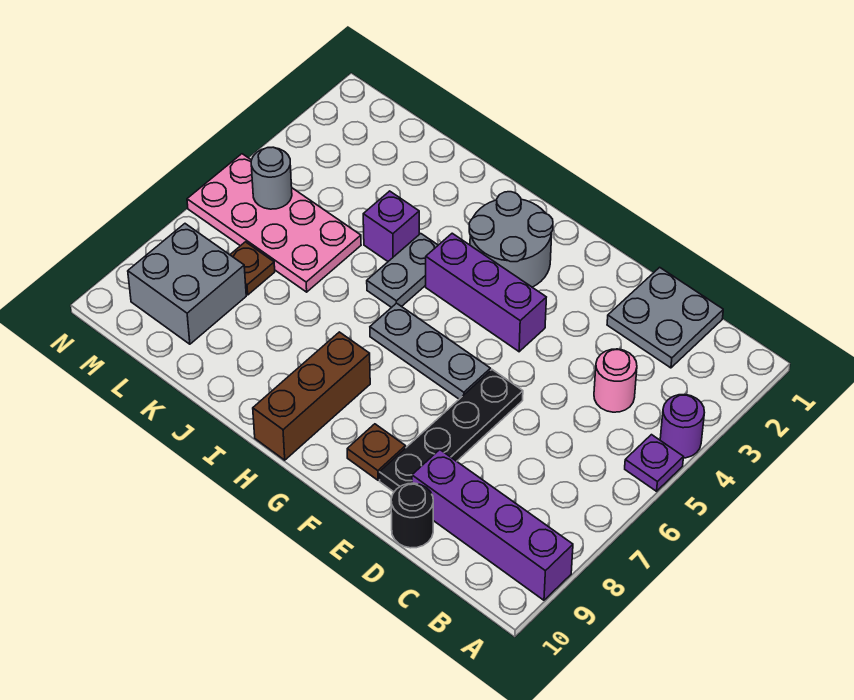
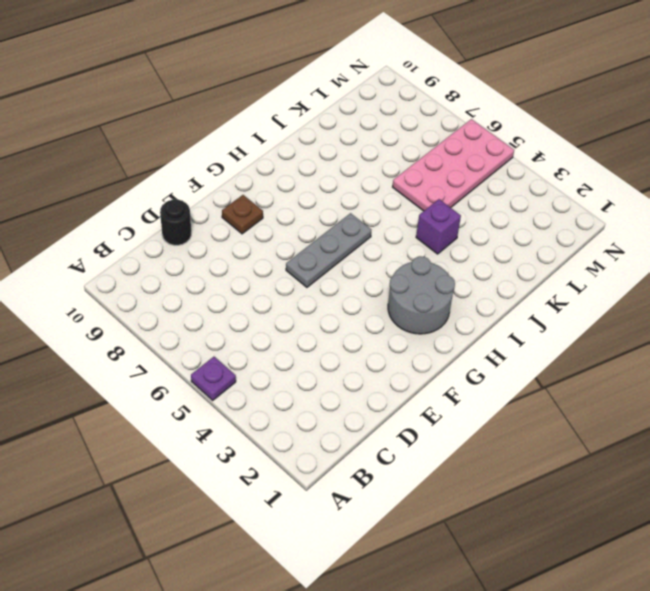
none -> purple round brick A4 level 1
none -> purple brick A9:D9 level 1
none -> grey plate C1:D2 level 1

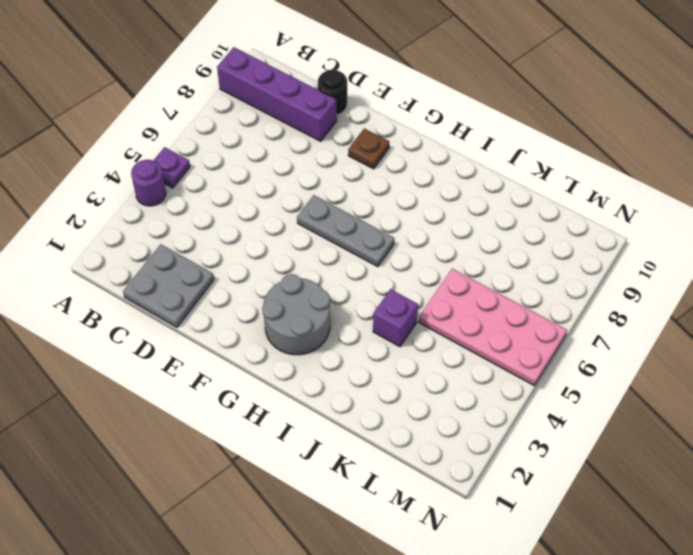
none -> pink round brick C4 level 1
none -> black plate E6:E9 level 1
none -> purple brick F4:H4 level 1

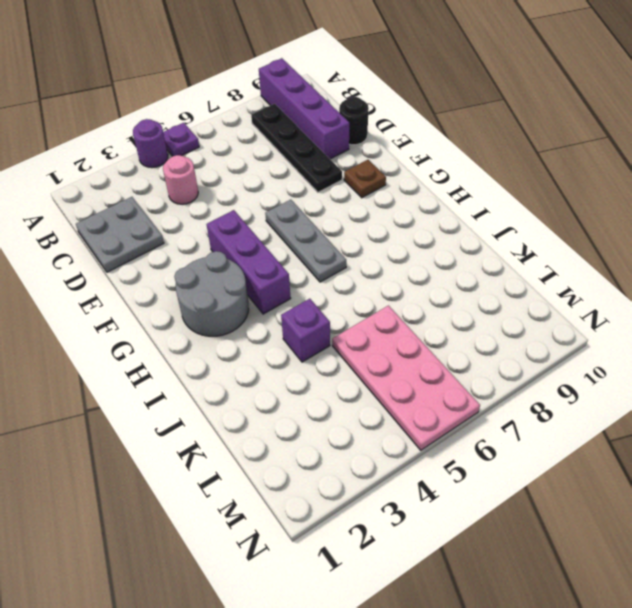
black plate B8:E8 level 1 -> black plate E6:E9 level 1
none -> brown brick H8:H10 level 1
none -> grey plate I4:I5 level 1
none -> brown plate L7 level 1

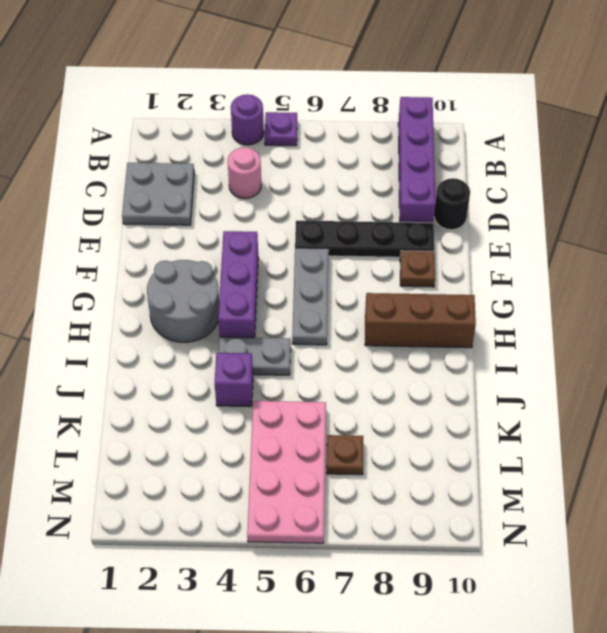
none -> grey brick L8:M9 level 1
none -> grey round brick M5 level 2

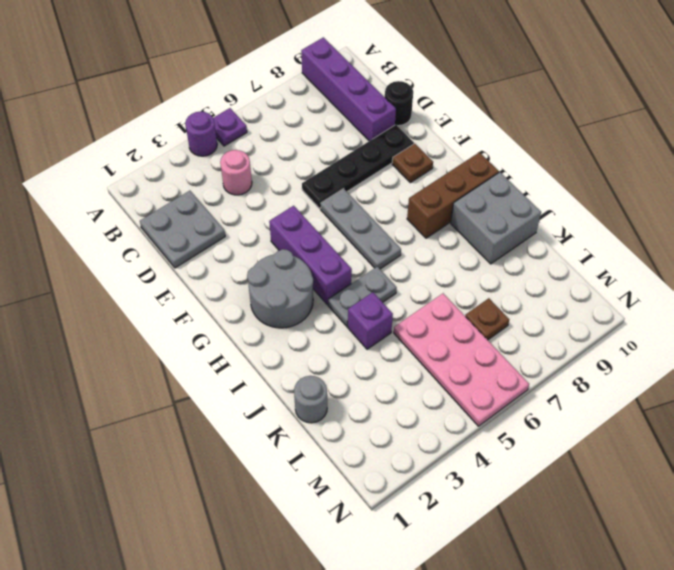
grey brick I9:J10 level 1 -> grey brick L8:M9 level 1
grey round brick K1 level 1 -> grey round brick M5 level 2

